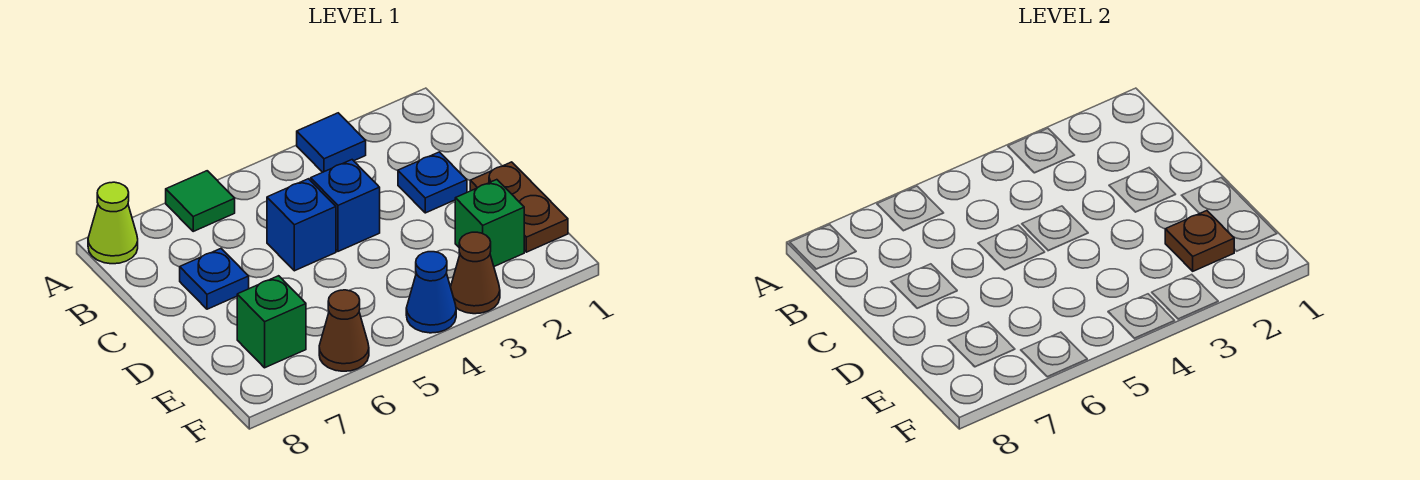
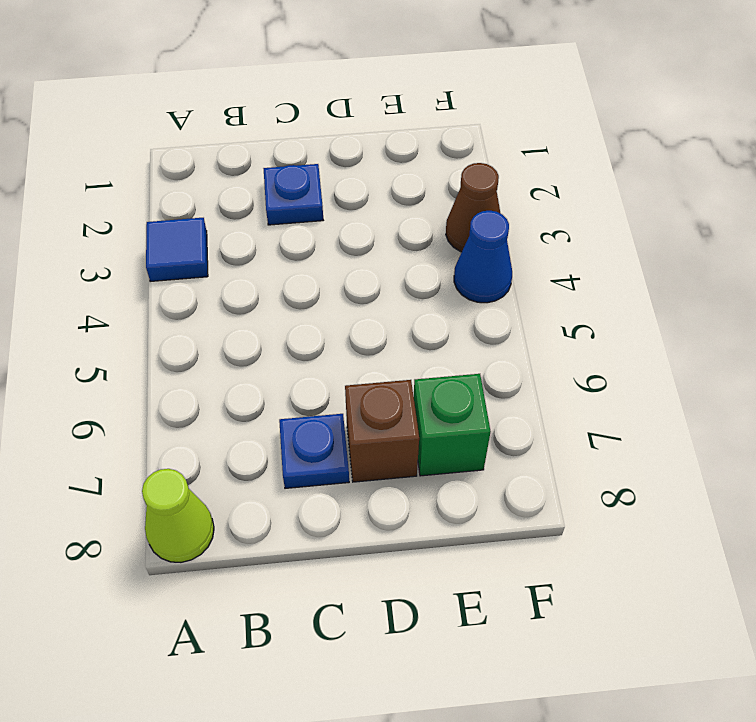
brown brick D7 level 1 -> none
none -> green tile A6 level 1
none -> blue brick C4 level 1
none -> blue brick C5 level 1

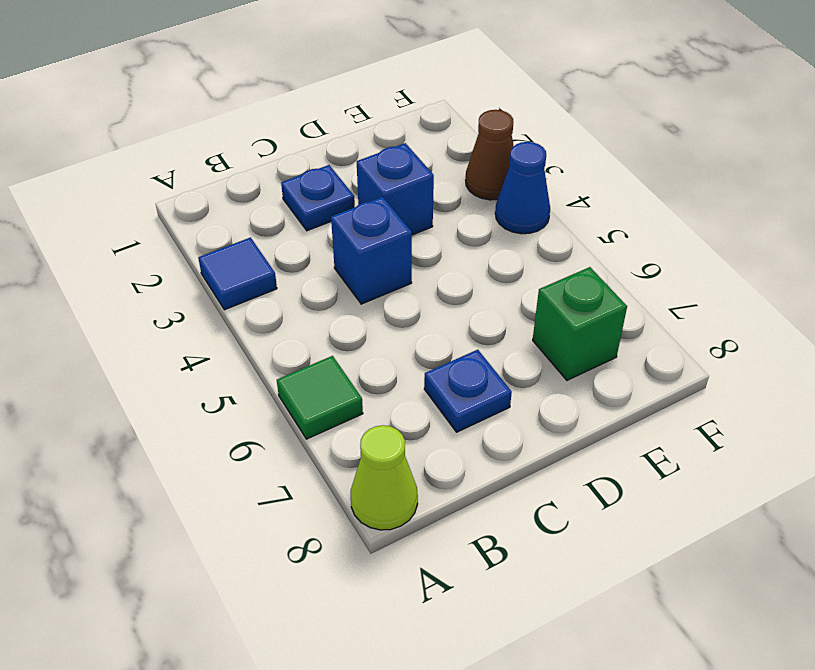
blue brick D3 level 1 -> blue brick C5 level 1
none -> brown plate D1:E1 level 1
none -> green brick E2 level 1
none -> brown cone F6 level 1

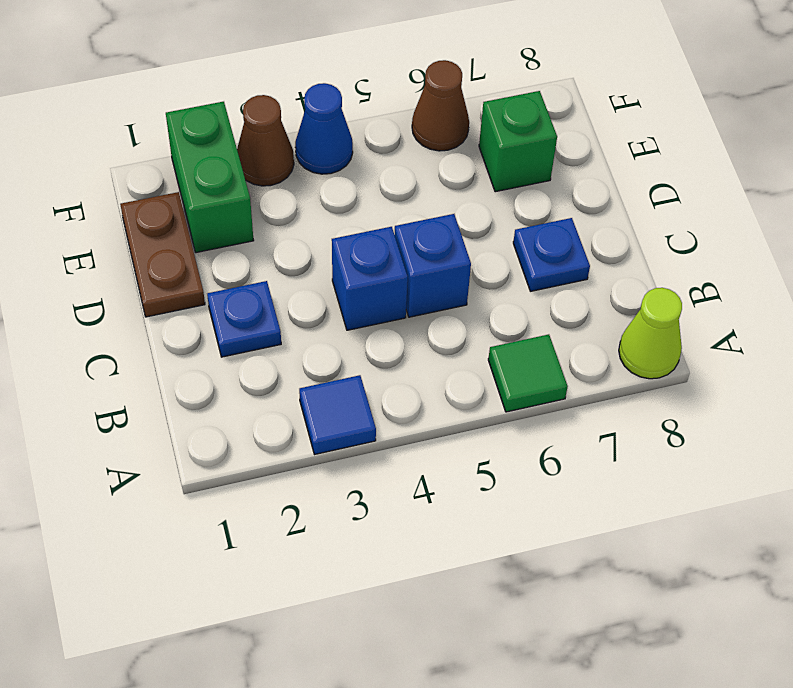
green brick E2:F2 level 1 -> green brick E2 level 1
none -> brown plate E2 level 2

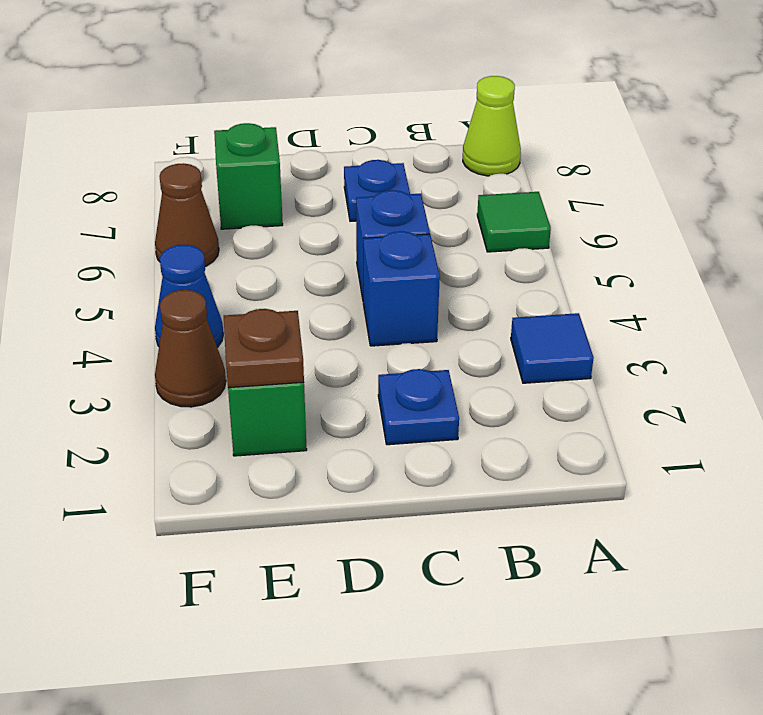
none -> brown plate D1:E1 level 1

